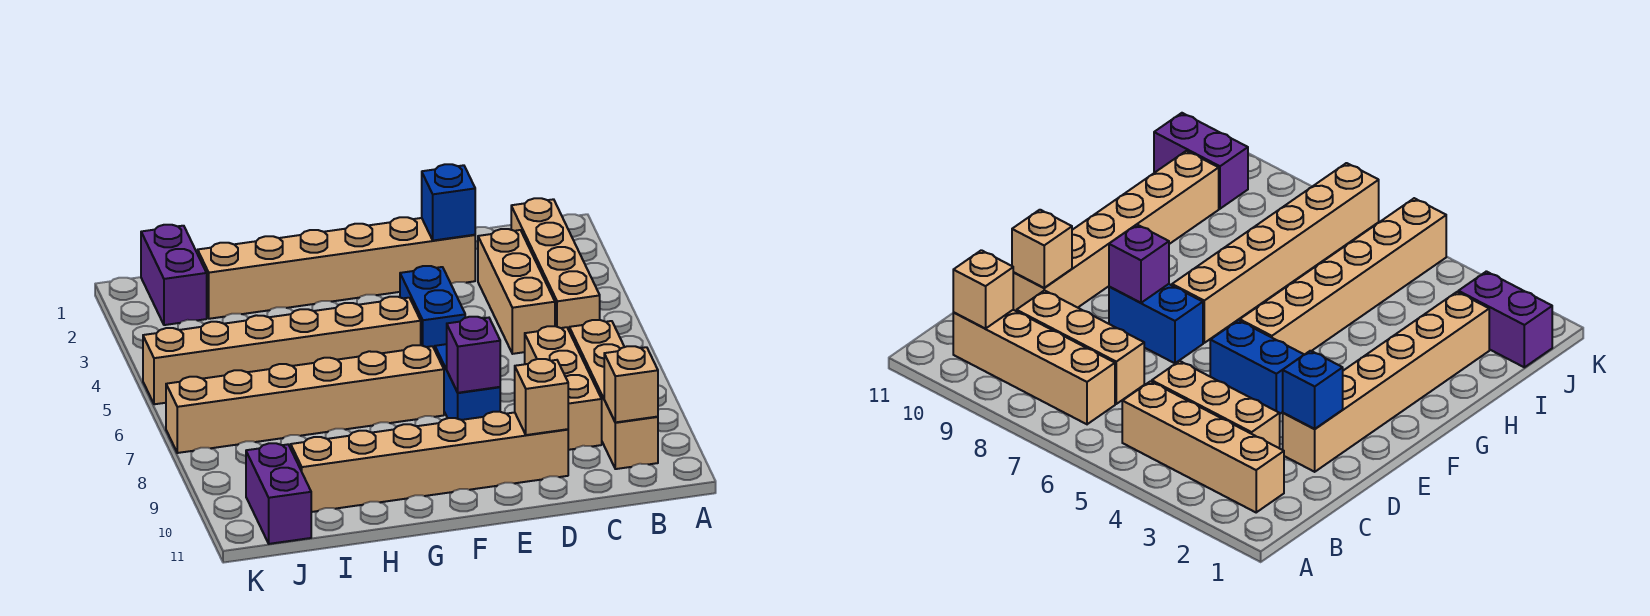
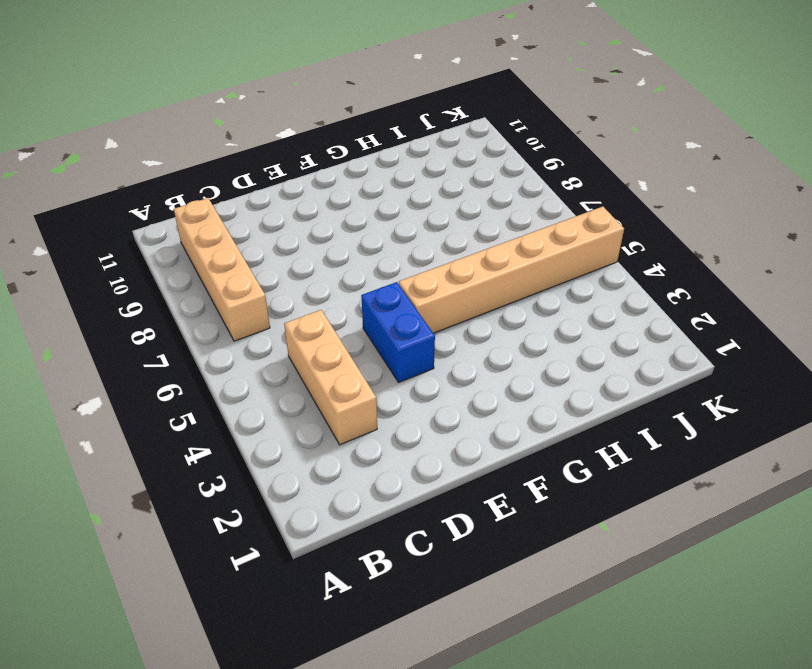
none -> tan brick B2:B5 level 1
none -> tan brick C7:C9 level 1
none -> tan brick D2:I2 level 1

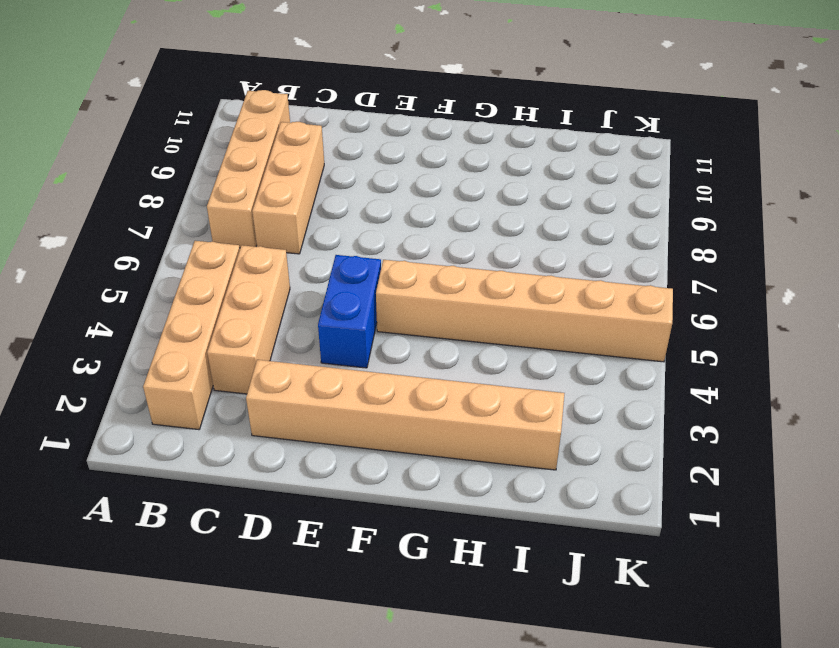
none -> tan brick D10:I10 level 1
none -> blue brick E7:E8 level 1
none -> tan brick F7:K7 level 1

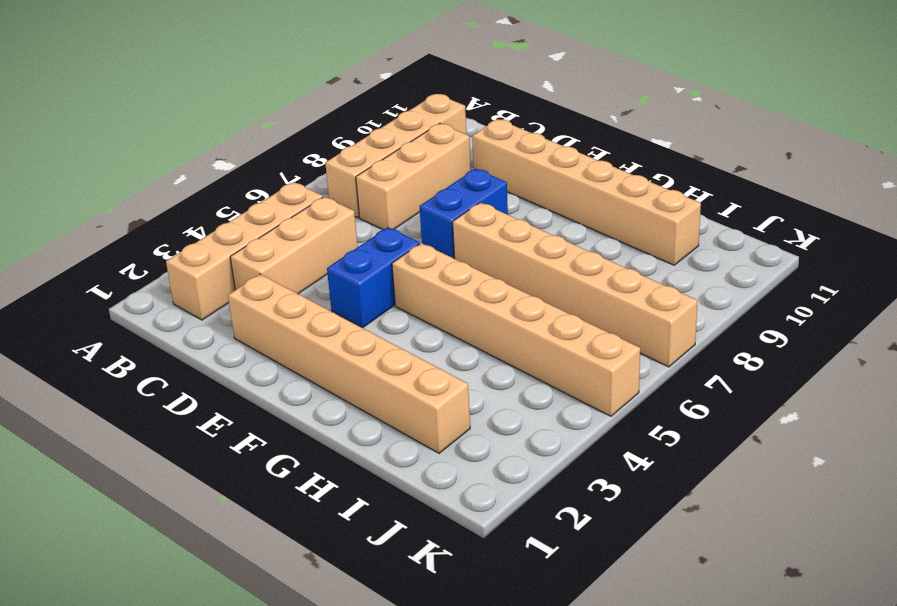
none -> purple brick J1:J2 level 1
none -> purple brick J10:J11 level 1
none -> tan brick B10 level 2

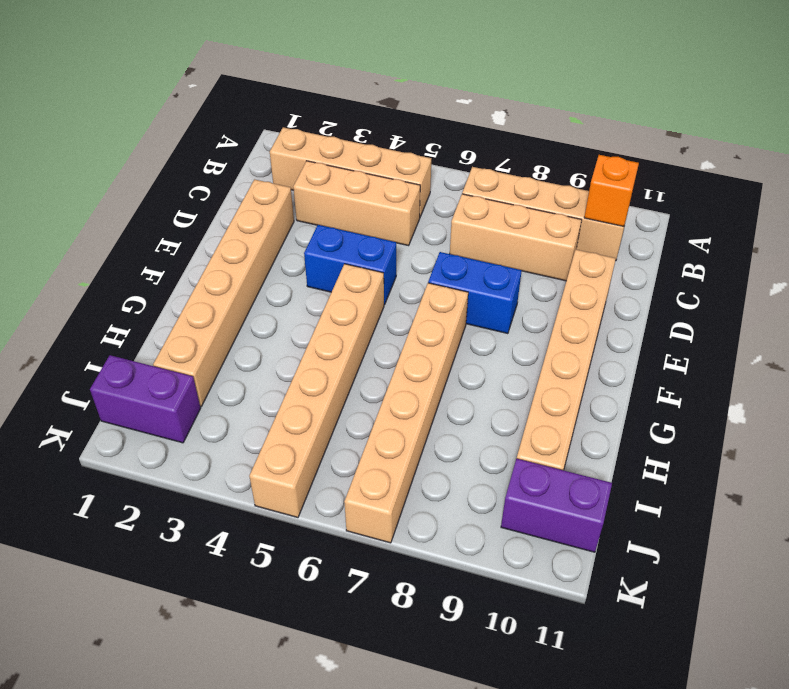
orange brick B10 level 2 -> tan brick B10 level 2
none -> blue brick D2 level 2
none -> tan brick D10 level 2
none -> purple brick E8 level 2

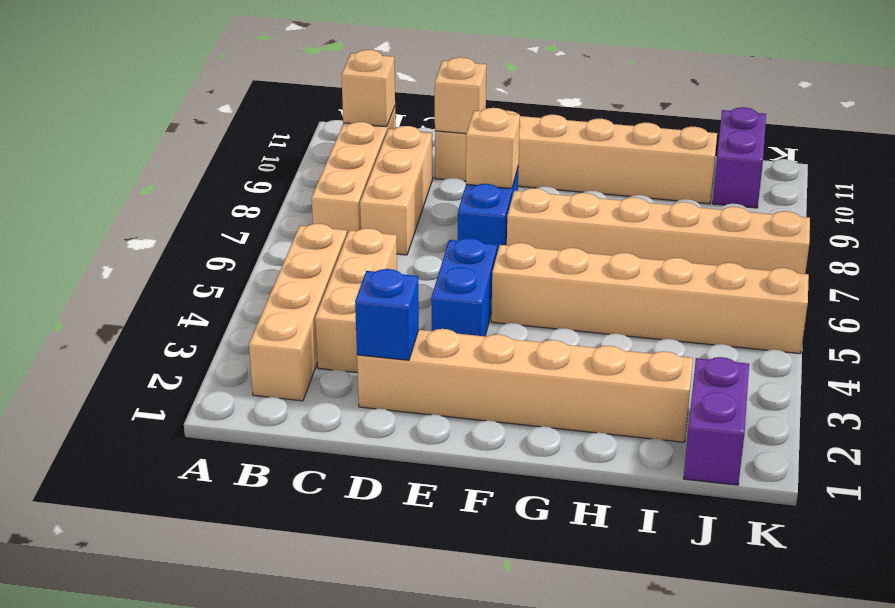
tan brick E8 level 2 -> purple brick E8 level 2

